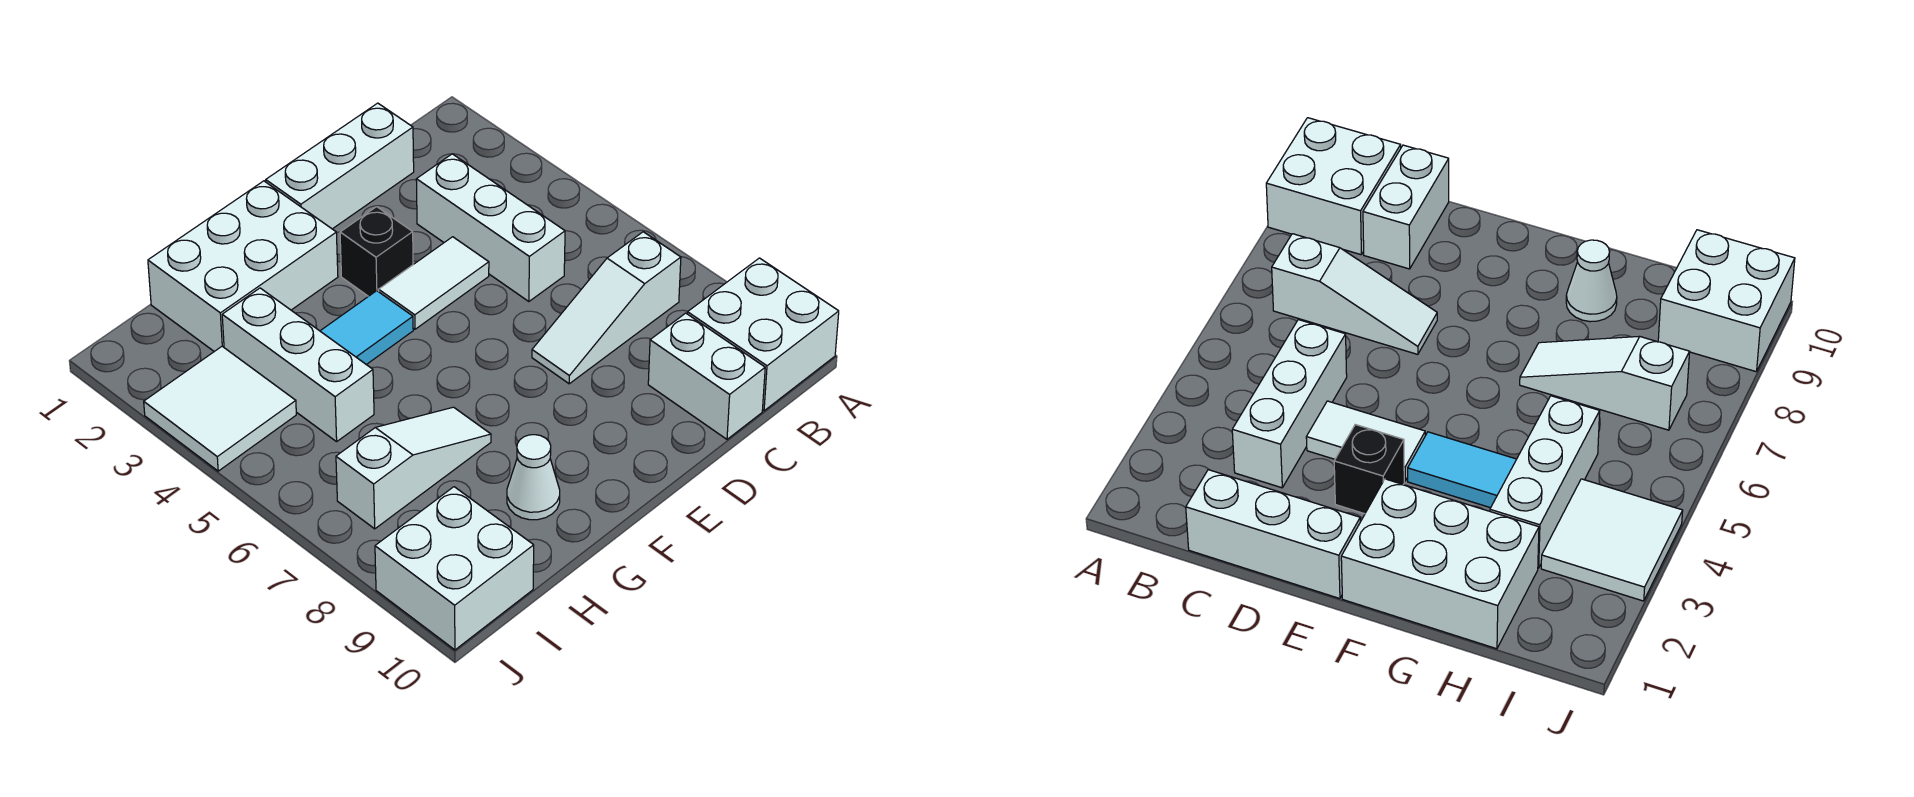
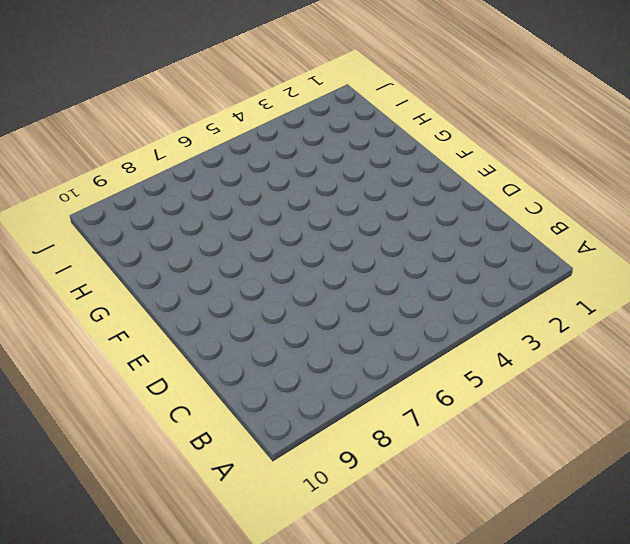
none -> white brick A9:B10 level 1
none -> white slope B7:D7 level 1 top B
none -> white brick C1:E1 level 1

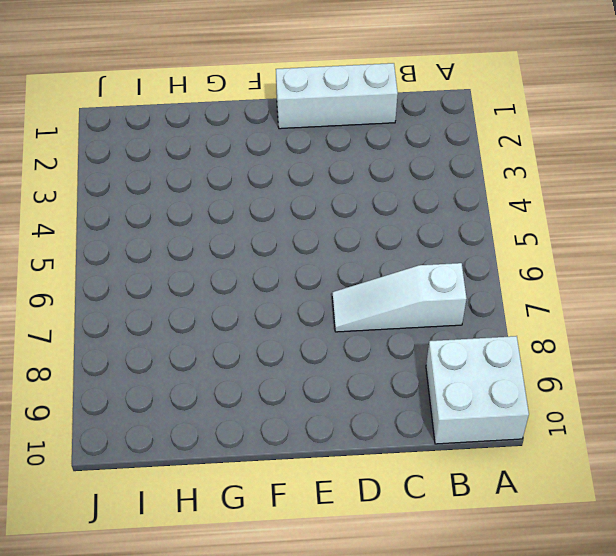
none -> white brick C3:C5 level 1
none -> white brick C9:C10 level 1
none -> white tile D4:E4 level 1

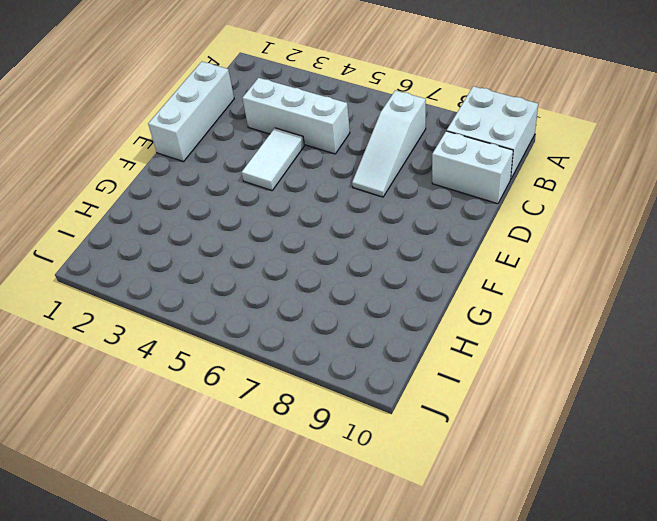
none -> black brick E3 level 1
none -> white brick F1:H2 level 1
none -> cyan tile F4:G4 level 1

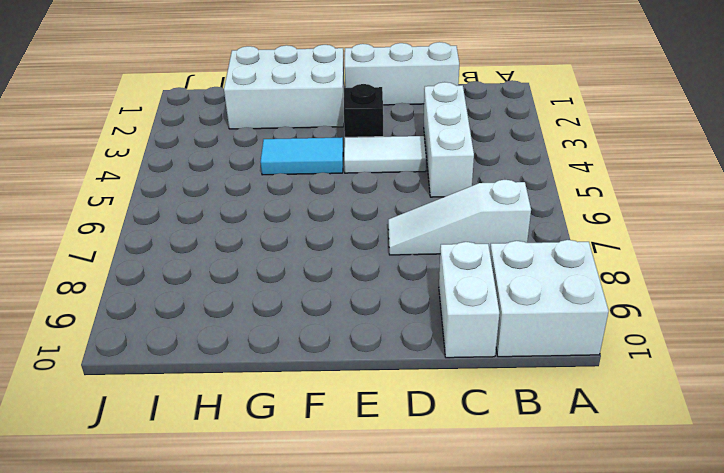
none -> white slope G7:I7 level 1 top I
none -> white cone G9 level 1
none -> white brick H3:H5 level 1

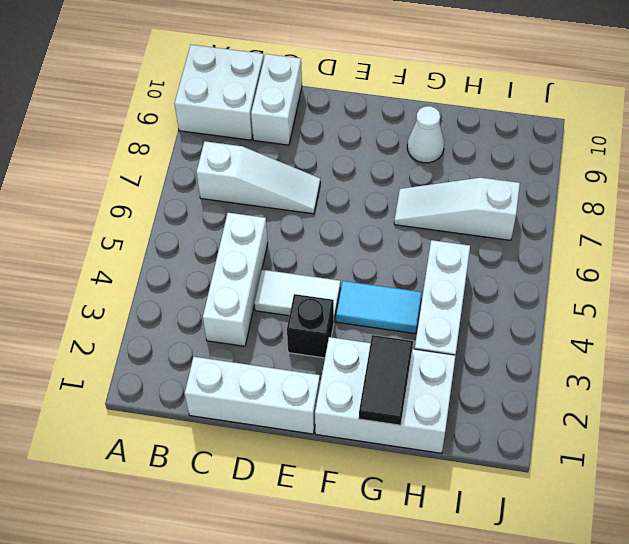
black tile G1:G2 level 2 -> none
none -> white tile I3:J4 level 1
none -> white brick I9:J10 level 1

